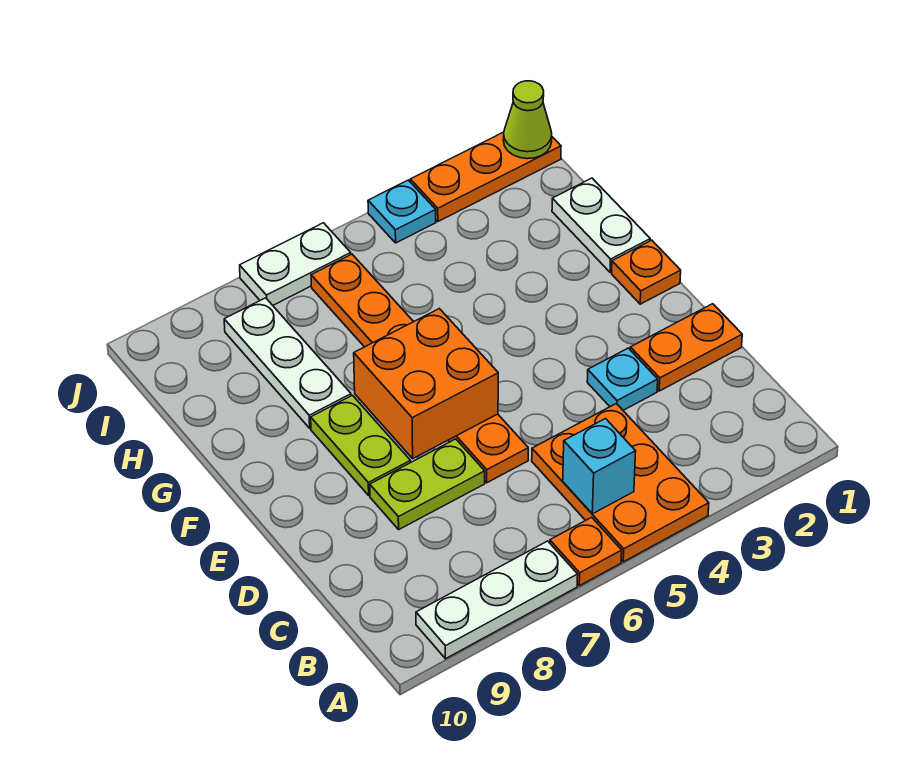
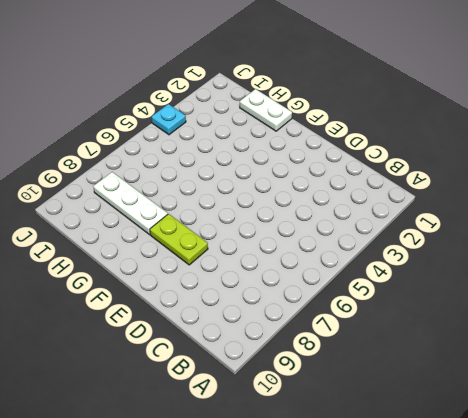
none -> orange plate A4:C5 level 1
none -> orange plate A6 level 1
none -> white plate A7:A9 level 1

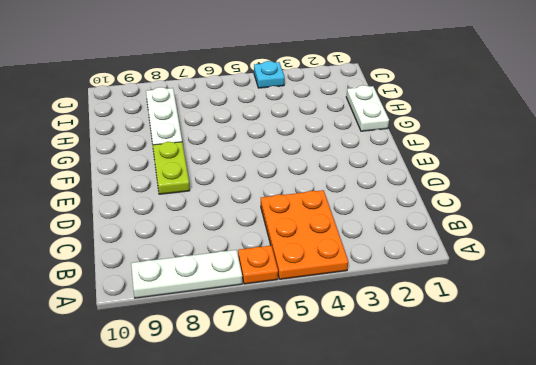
none -> orange plate D1:D2 level 1
none -> cyan plate D3 level 1
none -> orange plate D6:I6 level 1

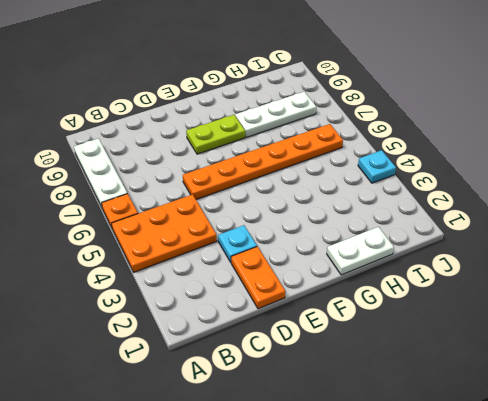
none -> lime plate D7:D8 level 1
none -> orange plate F1 level 1
none -> orange plate J1:J3 level 1

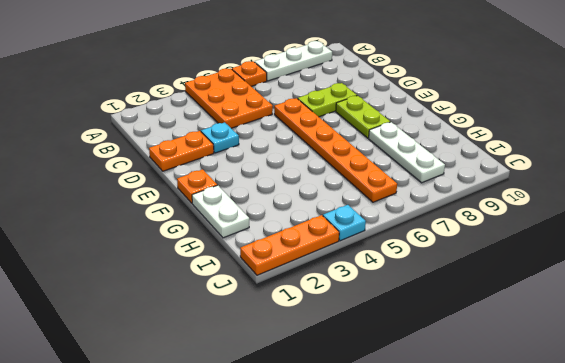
none -> white plate J6:J7 level 1
none -> cyan brick B5 level 2
none -> orange brick E6:F7 level 2

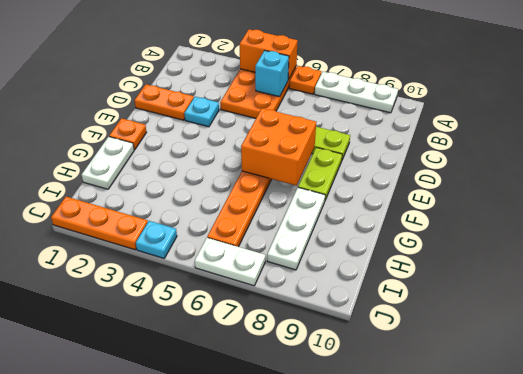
orange brick A4:A5 level 2 -> none
none -> lime cone J1 level 2

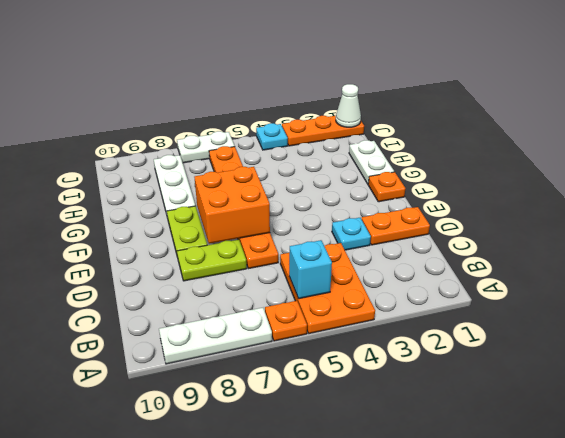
white cone J1 level 2 -> lime cone J1 level 2

